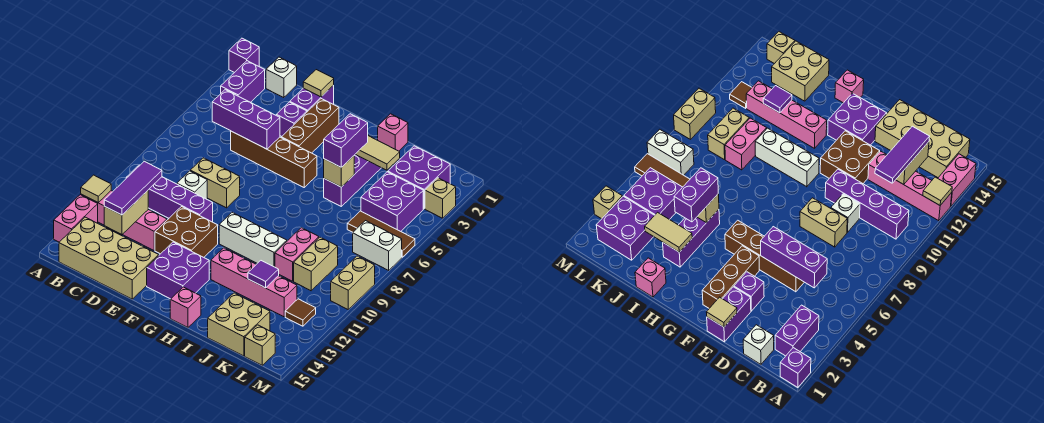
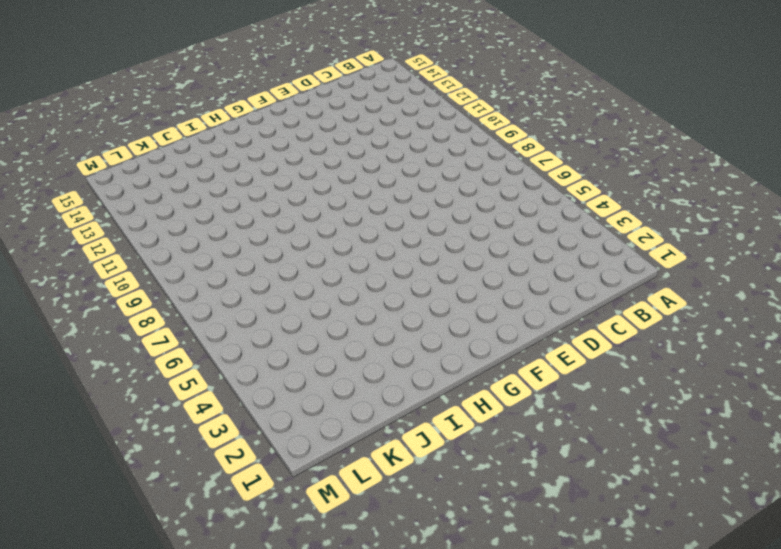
none -> purple brick A1 level 1
none -> pink brick A12:D12 level 1
none -> pink brick A13:A14 level 1
none -> purple brick B2:B3 level 1

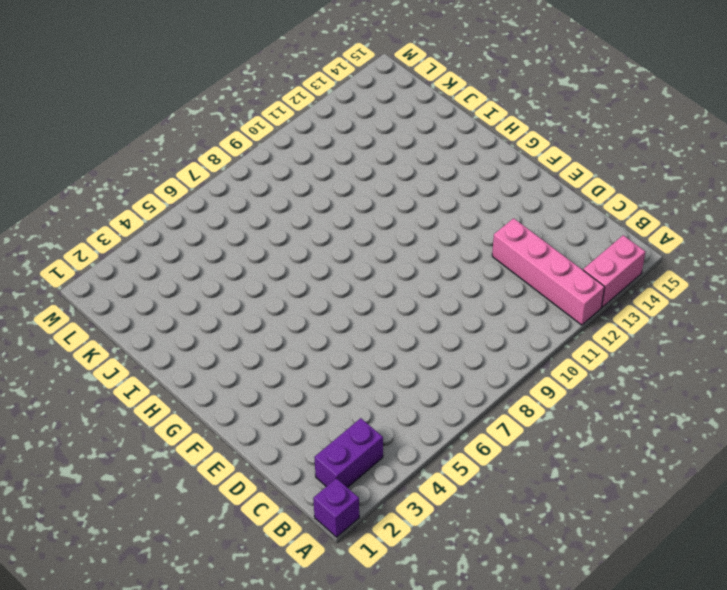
none -> purple brick B10:E10 level 1
none -> tan brick B14:E15 level 1
none -> white brick C1 level 1
none -> brown brick D5:G5 level 1

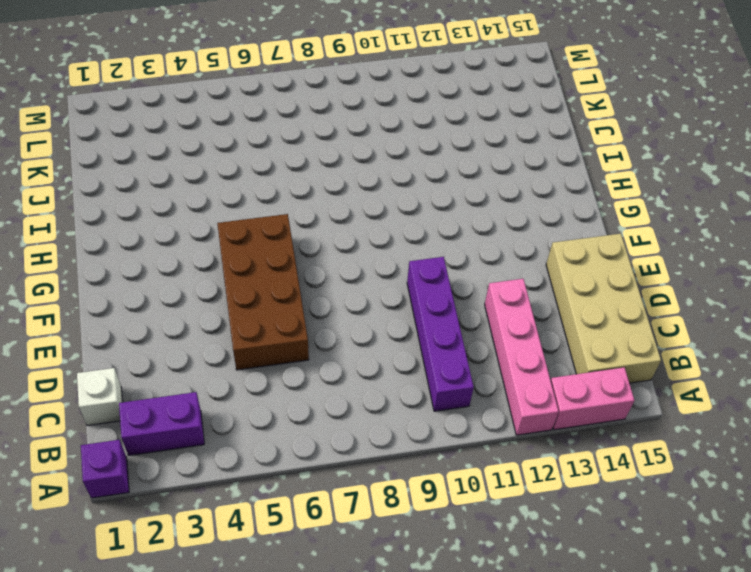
brown brick D5:G6 level 1 -> brown brick D5:G5 level 1
none -> tan brick D8:E8 level 1
none -> white brick D9 level 1
none -> purple brick E1:E2 level 1
none -> purple brick E3 level 1

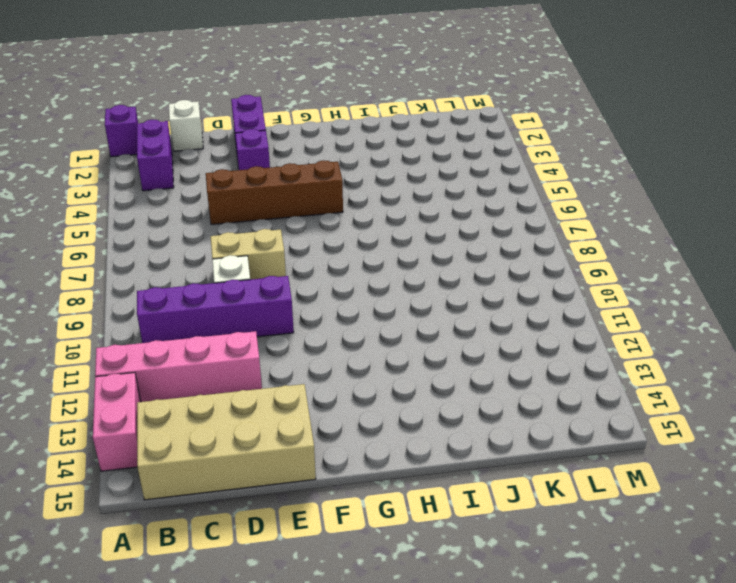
none -> brown brick E11:F12 level 1
none -> brown brick F2:F4 level 1
none -> purple brick F13:G14 level 1
none -> white brick G10:I10 level 1

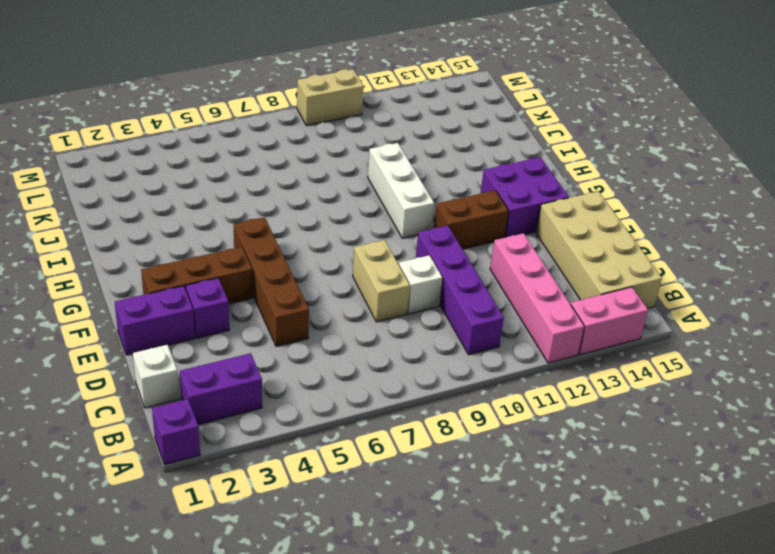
brown brick F11:F12 level 1 -> brown brick E11:F12 level 1
none -> pink brick H12:K12 level 1
none -> pink brick H15 level 1
none -> pink brick I1 level 1
none -> purple brick I3:I5 level 1

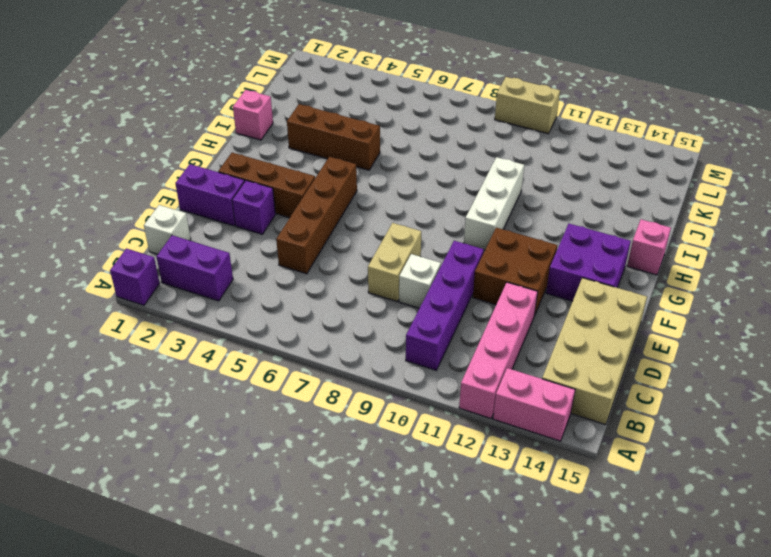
brown brick I3:I5 level 1 -> purple brick I3:I5 level 1
none -> pink brick H12:K12 level 1
none -> pink brick J9:J10 level 1
none -> tan brick J14:K15 level 1
none -> purple brick K2:L3 level 1

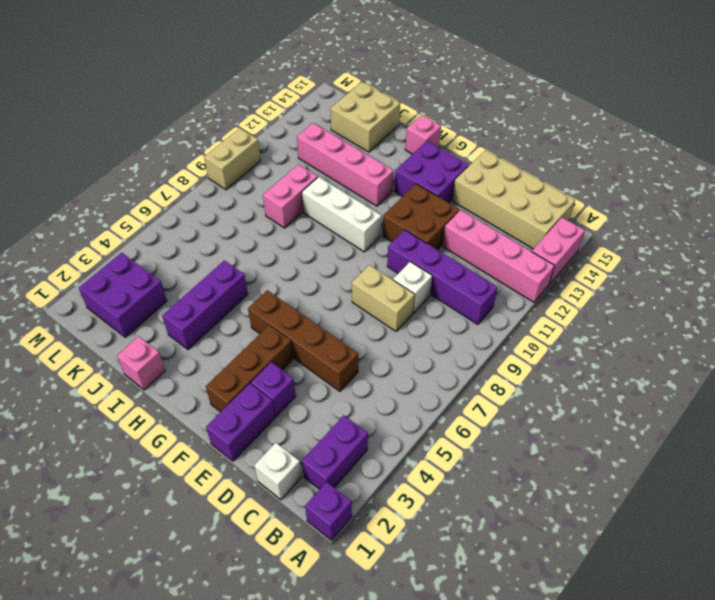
none -> purple brick K4:L5 level 1
none -> brown tile K6:M6 level 1
none -> tan brick K9:K10 level 1
none -> white brick L7:M7 level 1

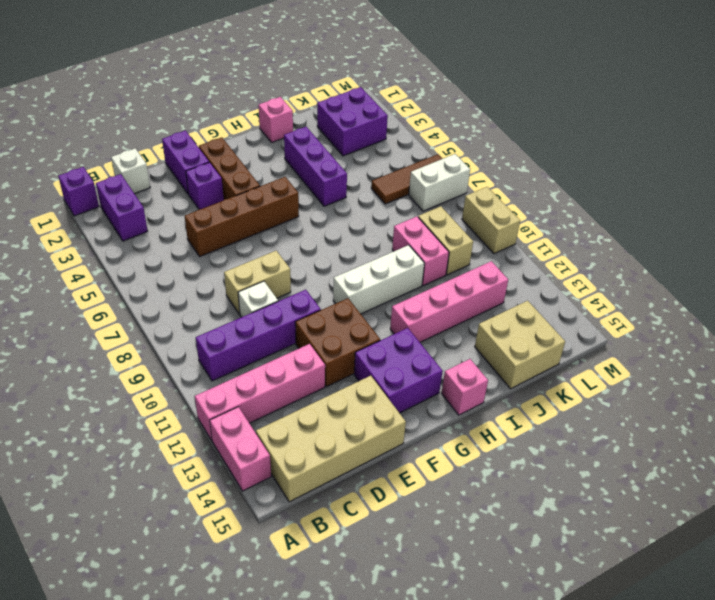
none -> purple brick K4:L5 level 1
none -> brown tile L12 level 1
none -> tan brick L15 level 1
none -> tan brick M3 level 1

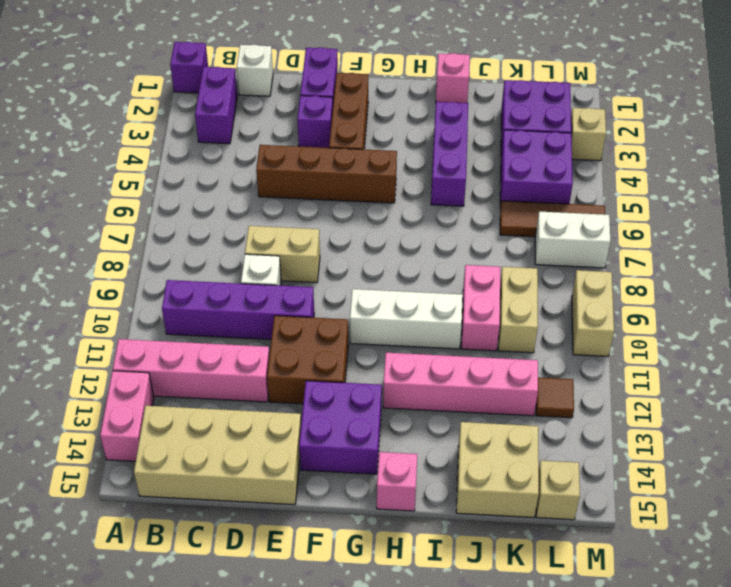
none -> tan tile A12 level 2
none -> purple brick C5:E5 level 2
none -> tan brick C12:C13 level 2
none -> tan tile E1 level 2

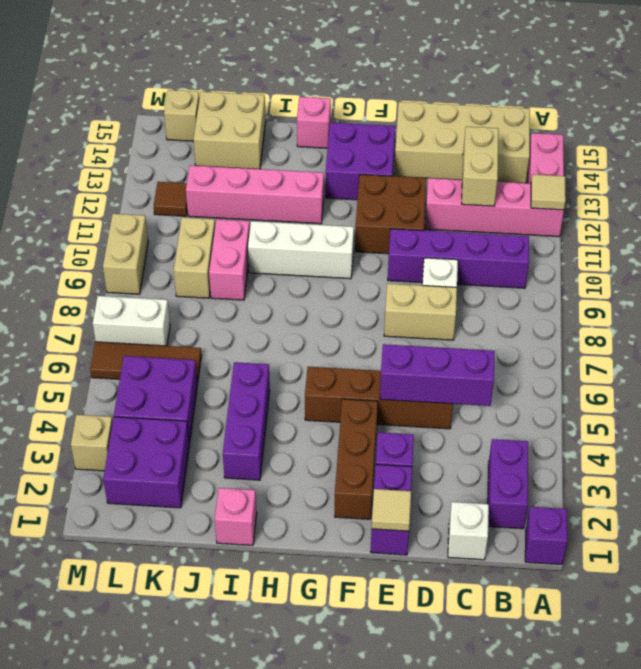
none -> tan tile I3:J3 level 2
none -> tan brick I5 level 2
none -> purple tile J12 level 2
none -> purple tile C11:C13 level 3

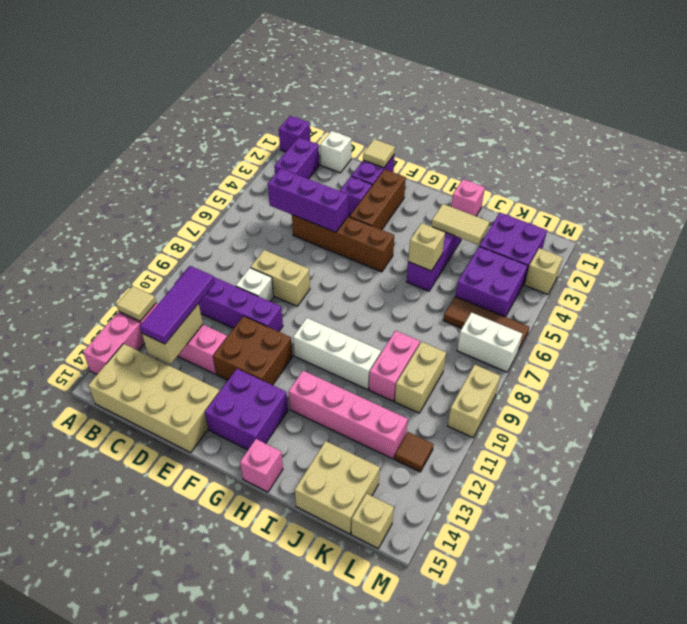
none -> purple tile J12 level 2
none -> purple brick I4:I5 level 3

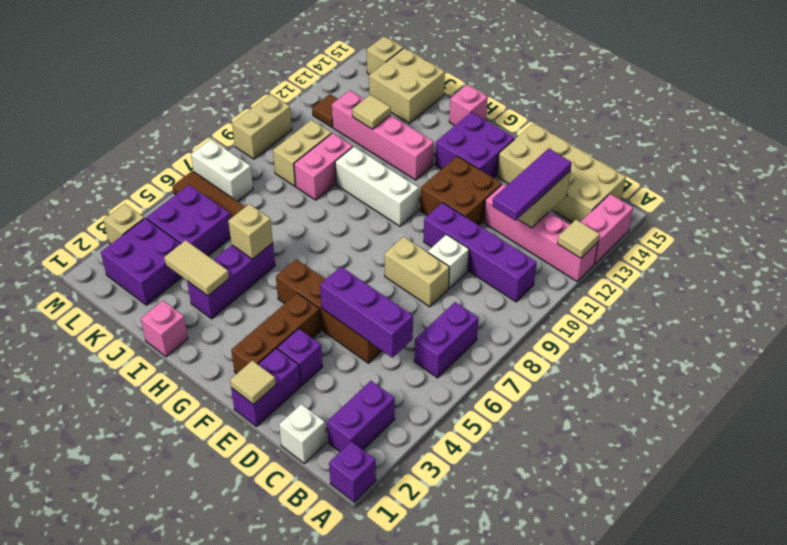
purple brick B6:B7 level 1 -> purple brick I4:I5 level 3
tan tile J12 level 2 -> purple tile J12 level 2

